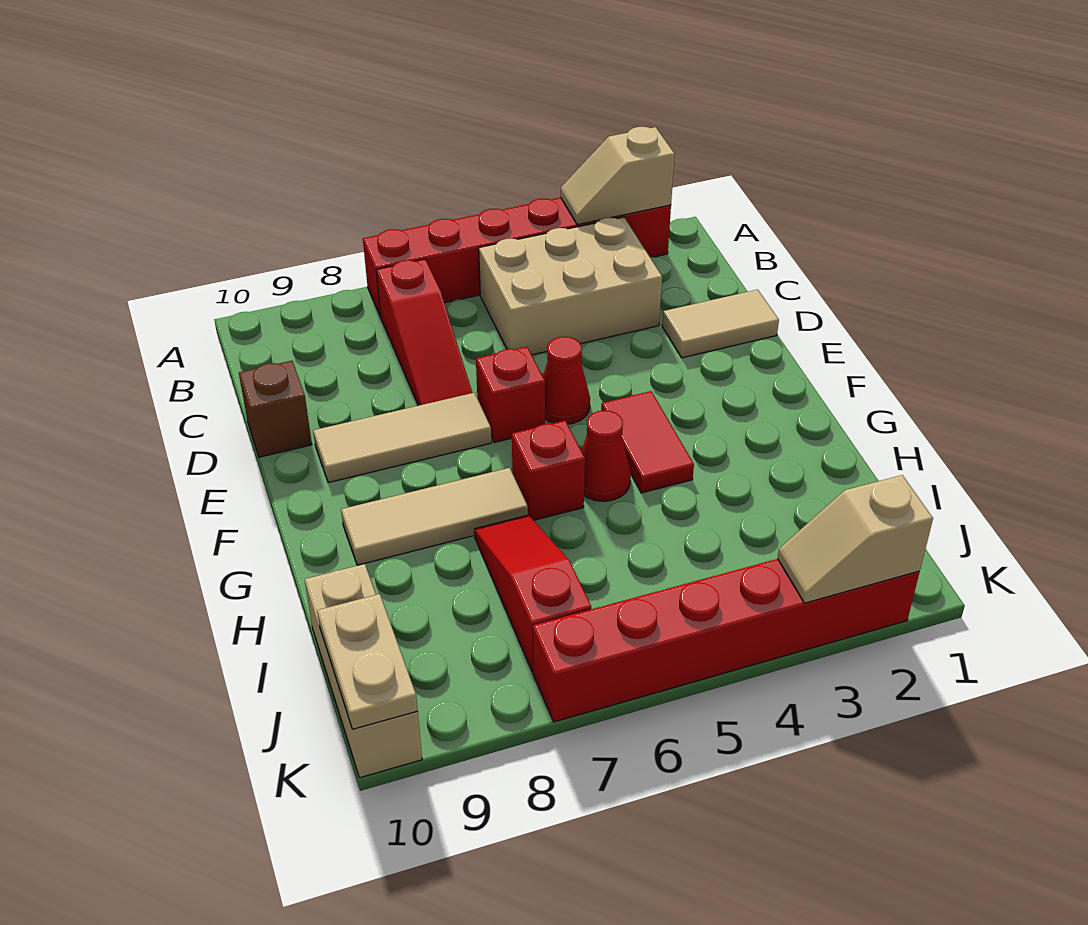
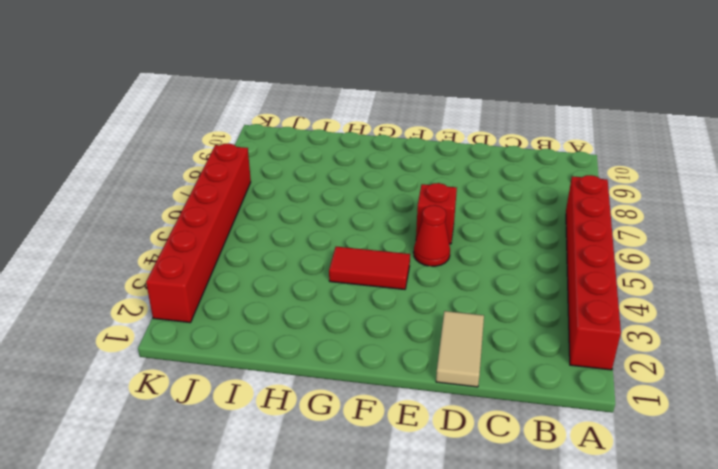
none -> tan brick B3:C5 level 1
none -> red slope B7:D7 level 1 top B
none -> brown brick D10 level 1

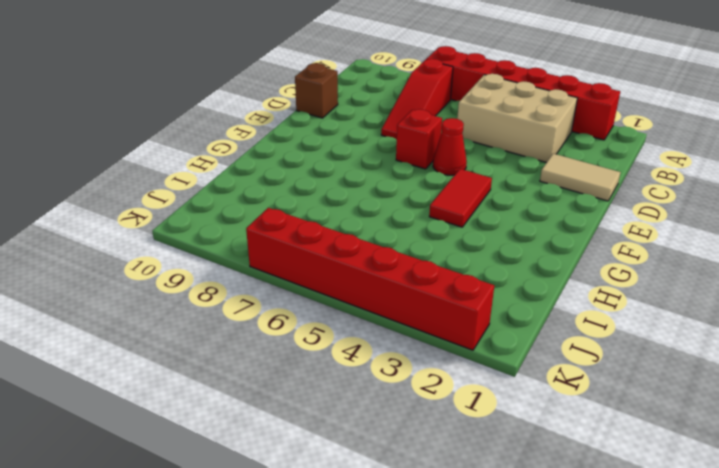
none -> tan tile E7:E9 level 1
none -> red cone G5 level 1
none -> red brick G6 level 1

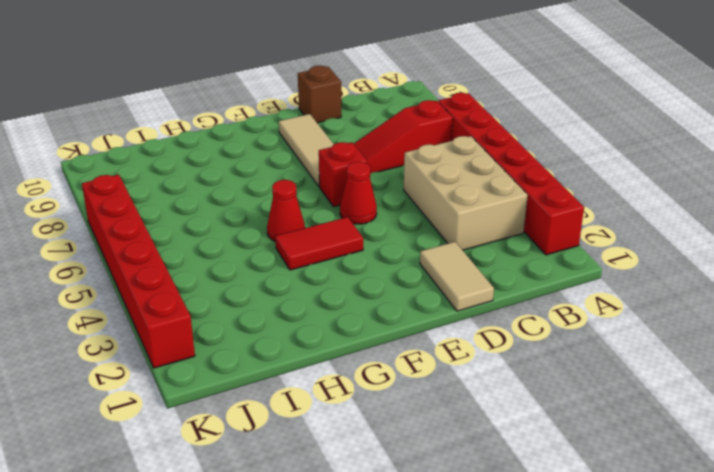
none -> red brick G6 level 1
none -> tan tile G7:G9 level 1
none -> red slope H7:J7 level 1 top J

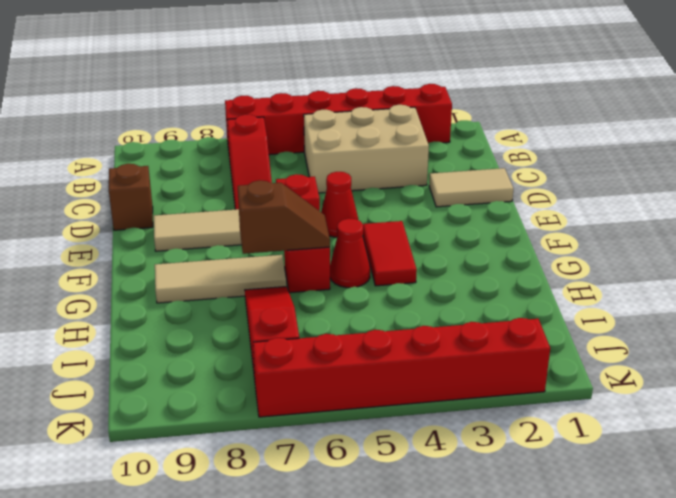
brown slope G6:G7 level 2 top 7 -> none
none -> tan brick I10:K10 level 1
none -> tan slope A2:A3 level 2 top 2
none -> tan plate J10:K10 level 2

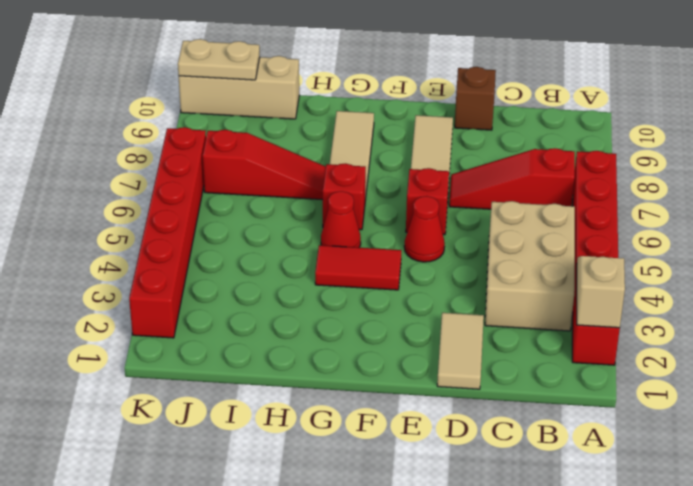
none -> tan slope K2:K3 level 2 top 2

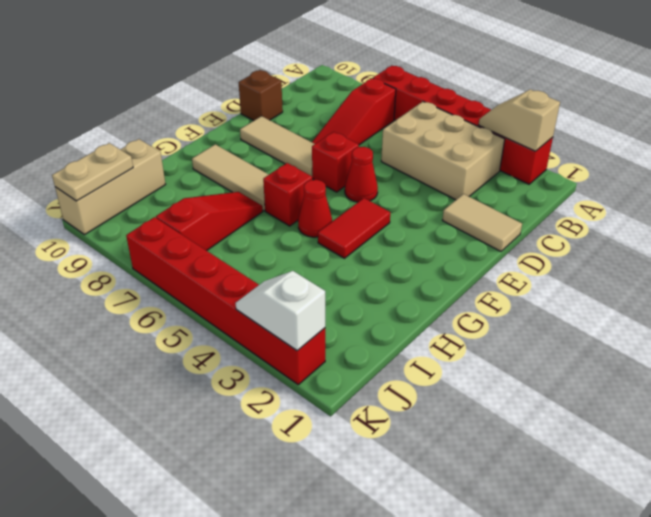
white slope K2:K3 level 2 top 2 -> tan slope K2:K3 level 2 top 2

